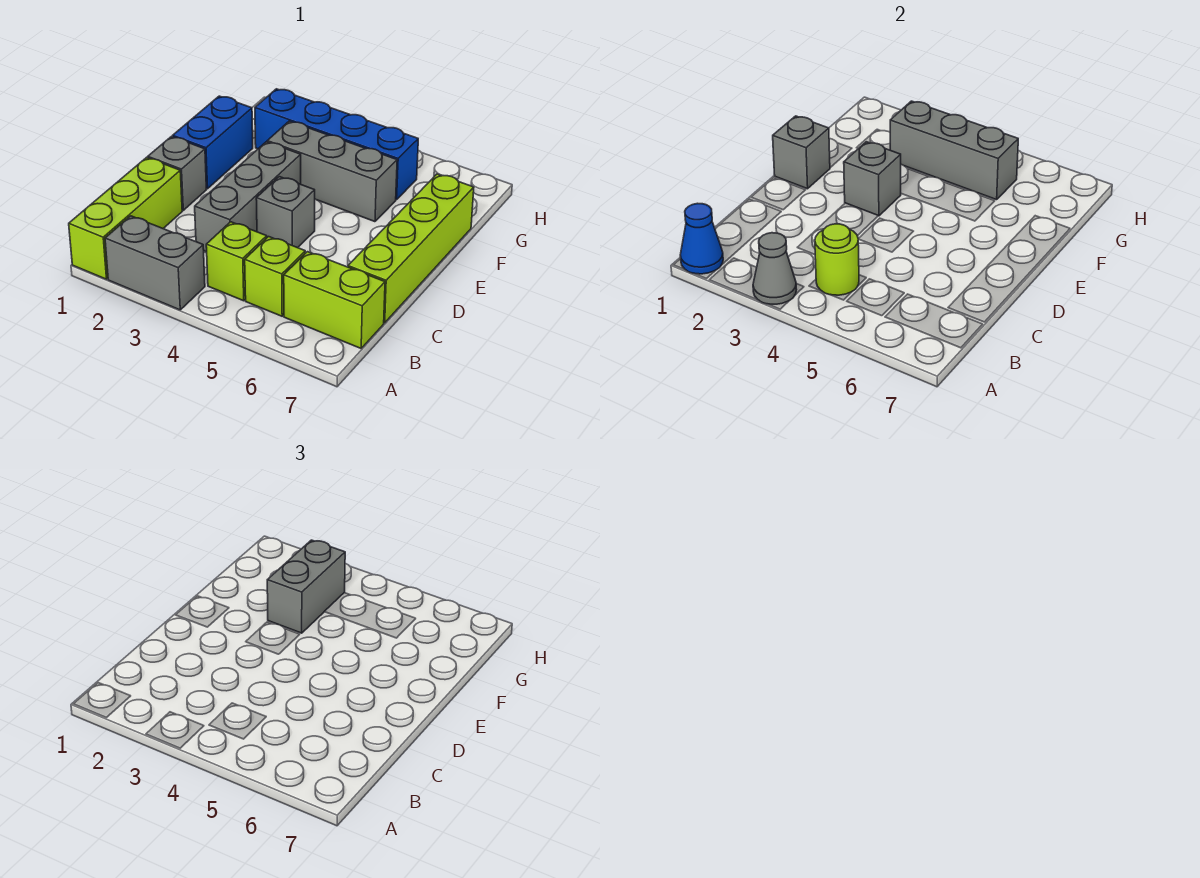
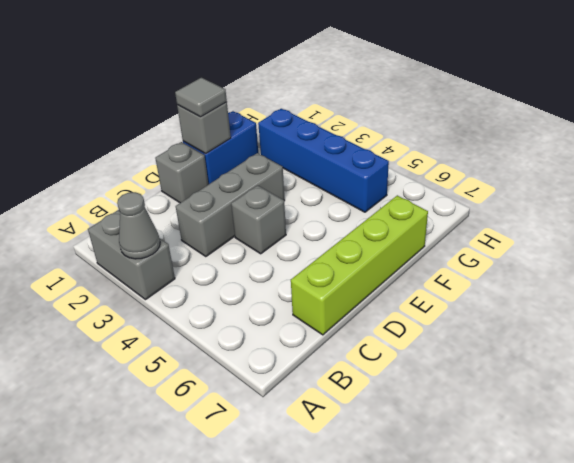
grey tile E1 level 3 -> none
none -> lime brick A1:C1 level 1
none -> lime brick B4 level 1
none -> lime brick B5 level 1

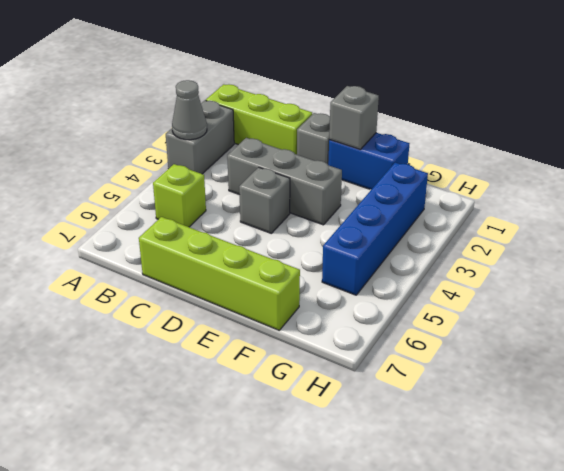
none -> lime brick B4 level 1
none -> lime brick B6:B7 level 1
none -> grey brick F3:F5 level 1

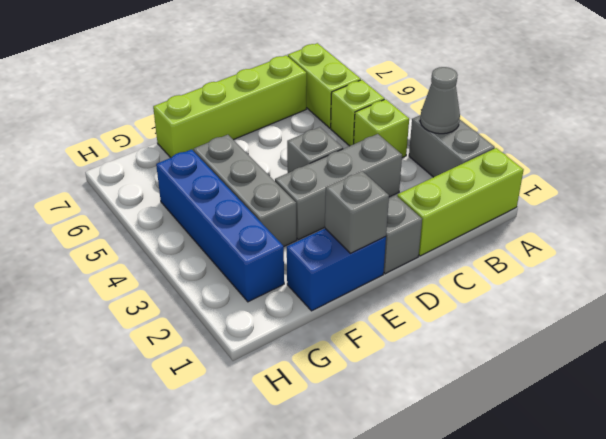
none -> blue cone A1 level 2
none -> lime round brick B4 level 2
none -> grey brick E3 level 2

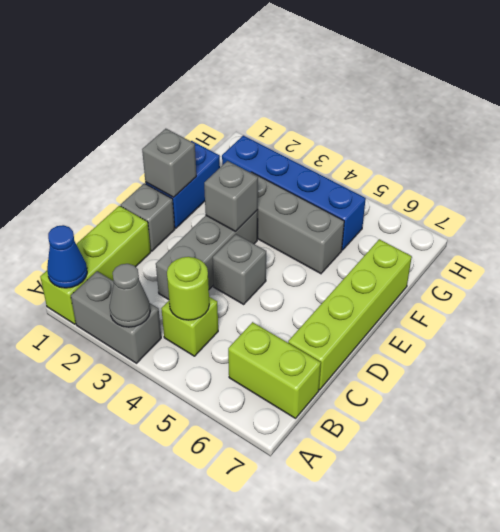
none -> lime brick B5 level 1
none -> grey brick G3:G5 level 2
none -> grey brick F3:G3 level 3

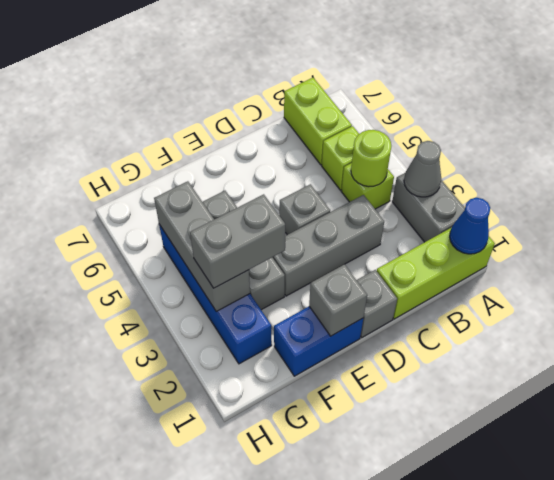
none -> lime brick C7:F7 level 1
none -> grey brick E3 level 2

